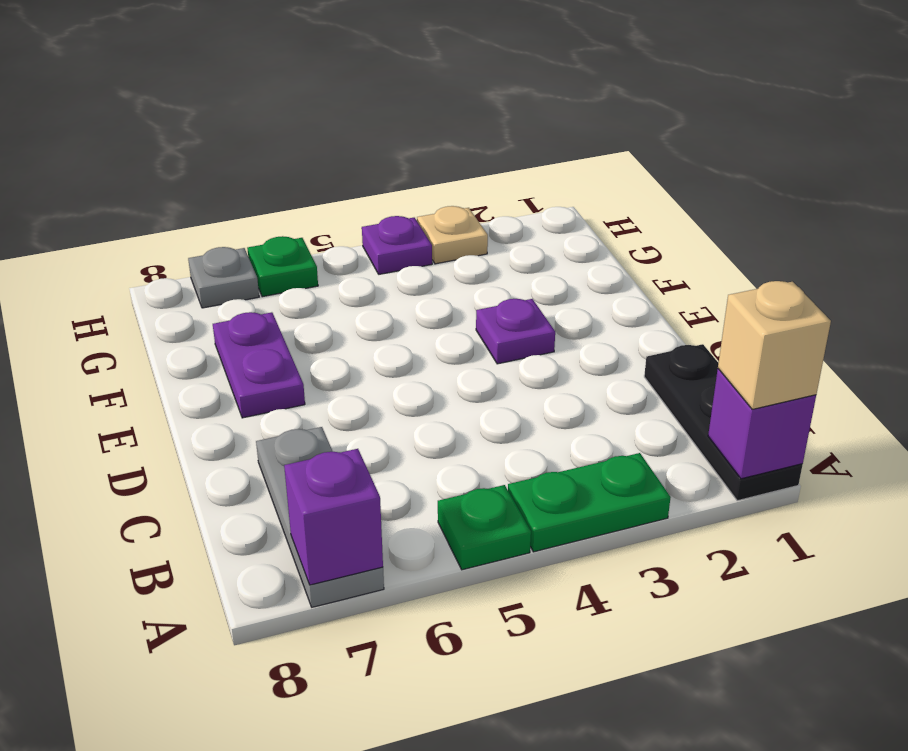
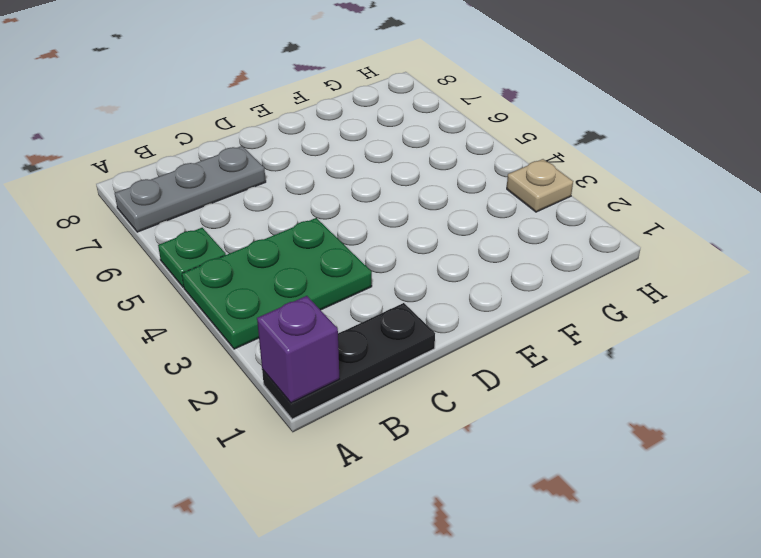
green plate A3:C4 level 1 -> green plate A3:A4 level 1
none -> purple plate E3 level 1
none -> purple plate E7:F7 level 1
none -> purple plate H4 level 1

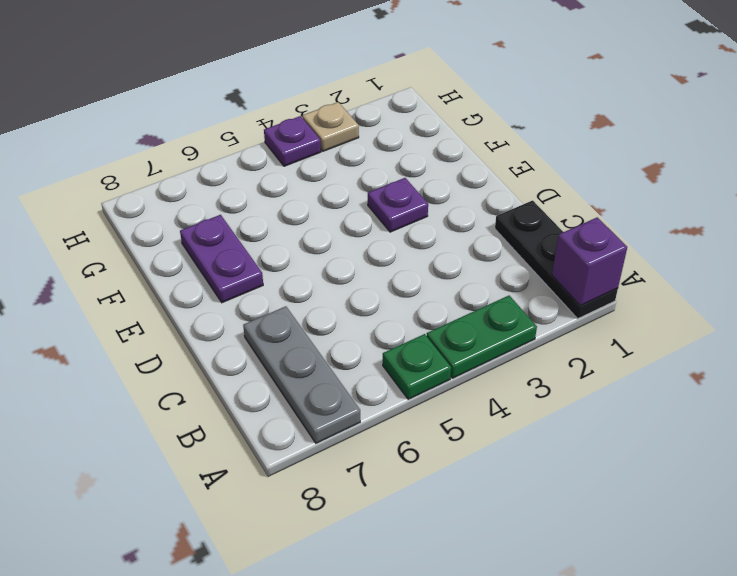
none -> green plate H6 level 1
none -> grey plate H7 level 1
none -> purple brick A7 level 2

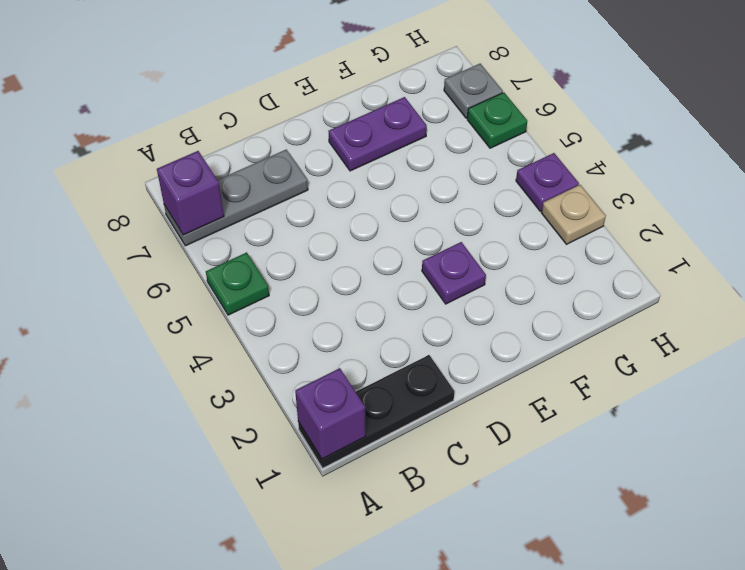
none -> green plate A3:A4 level 1
none -> tan brick A1 level 3

